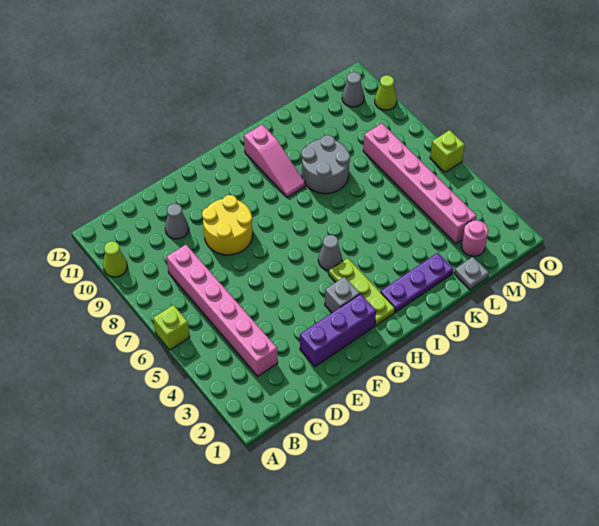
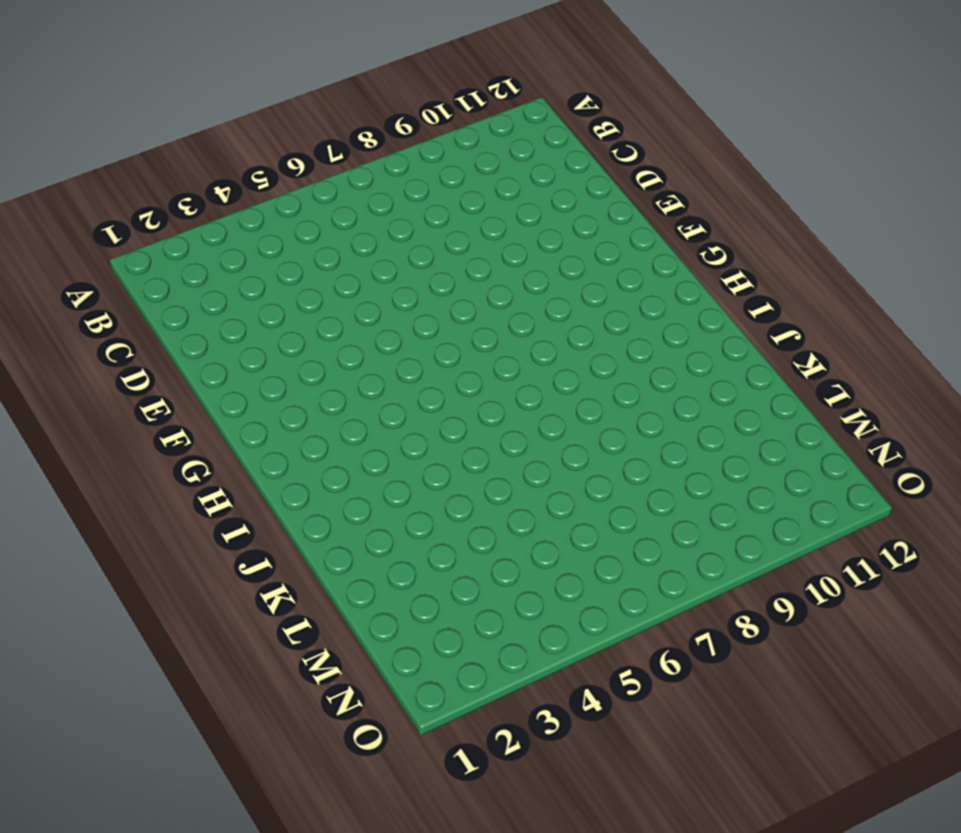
none -> lime brick A6 level 1
none -> lime cone A10 level 1
none -> pink brick C3:C8 level 1

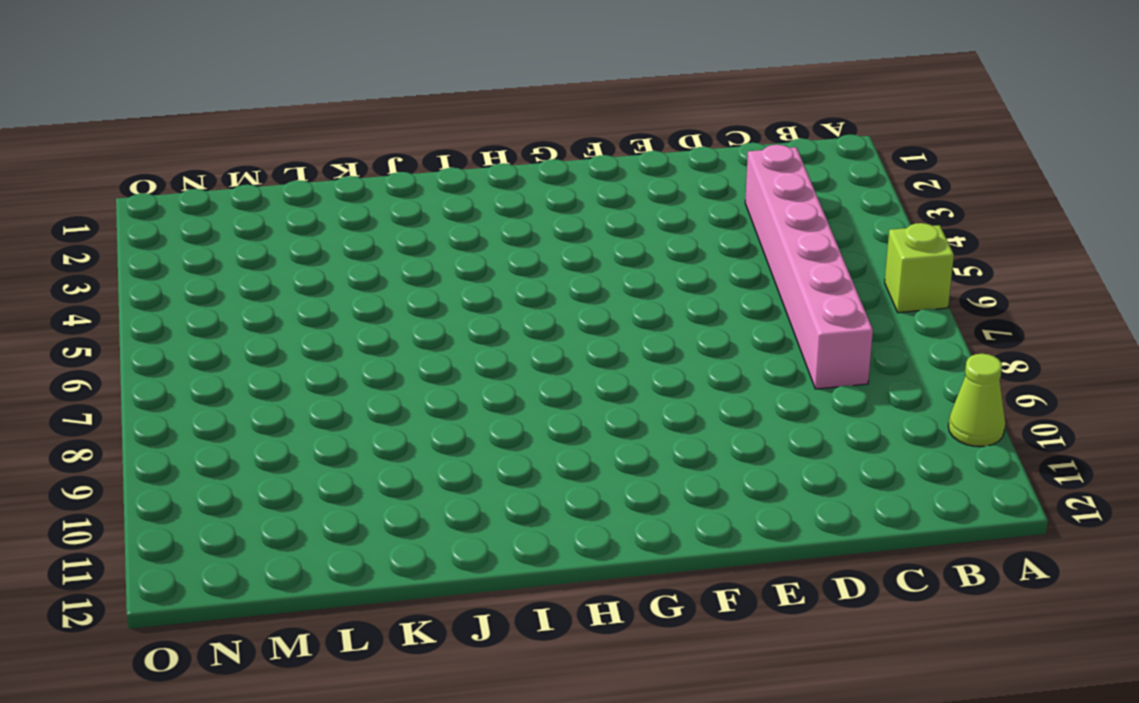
none -> grey cone D10 level 1
none -> purple brick E2:G2 level 1
none -> yellow round brick E8:F9 level 1

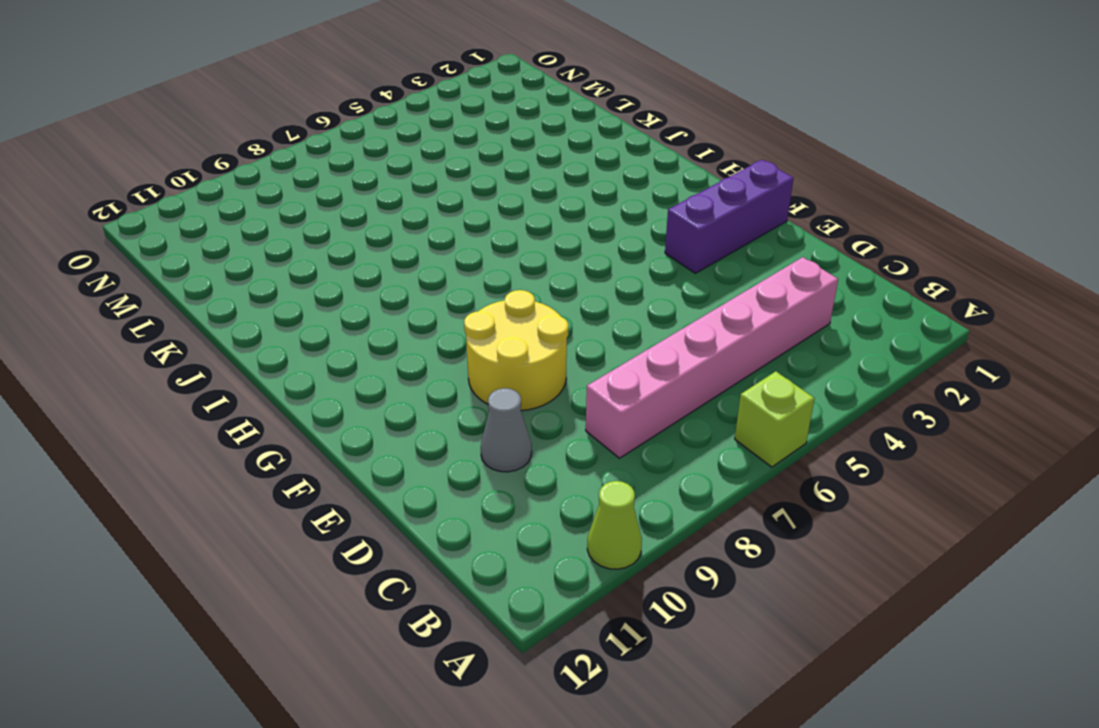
purple brick F1:F3 level 1 -> purple brick E2:G2 level 1
none -> grey brick G3 level 1
none -> lime plate H2:H4 level 1
none -> grey cone H5 level 1

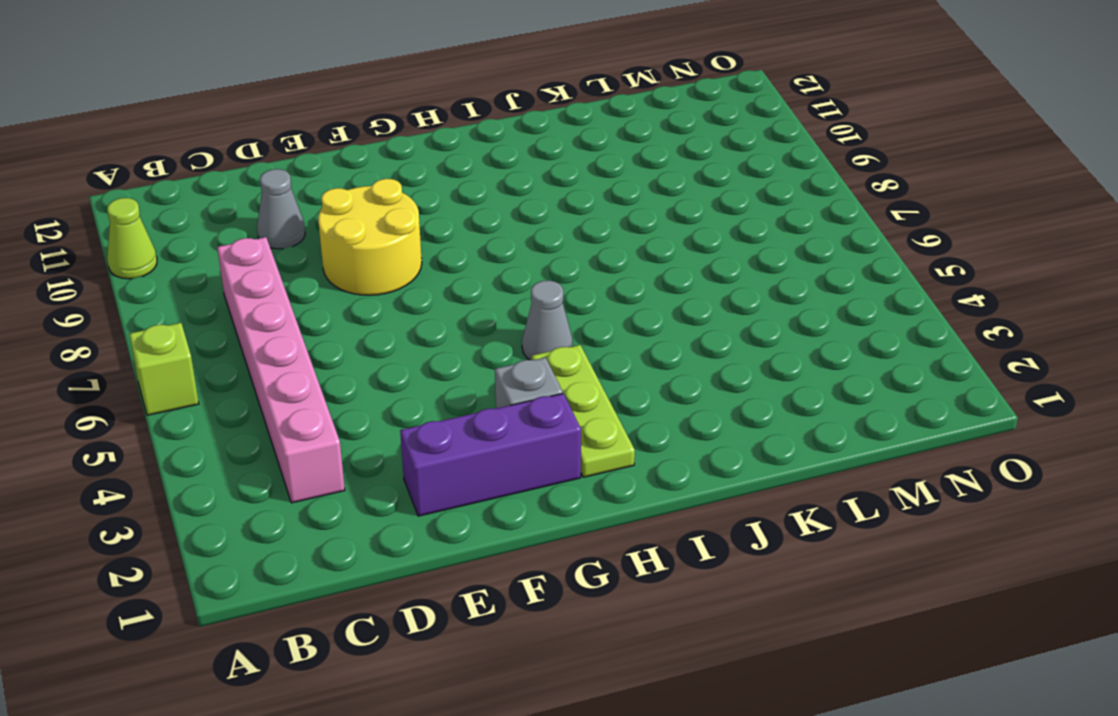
none -> purple plate I2:K2 level 1
none -> pink slope I9:I11 level 1 top 11
none -> grey round brick J8:K9 level 1

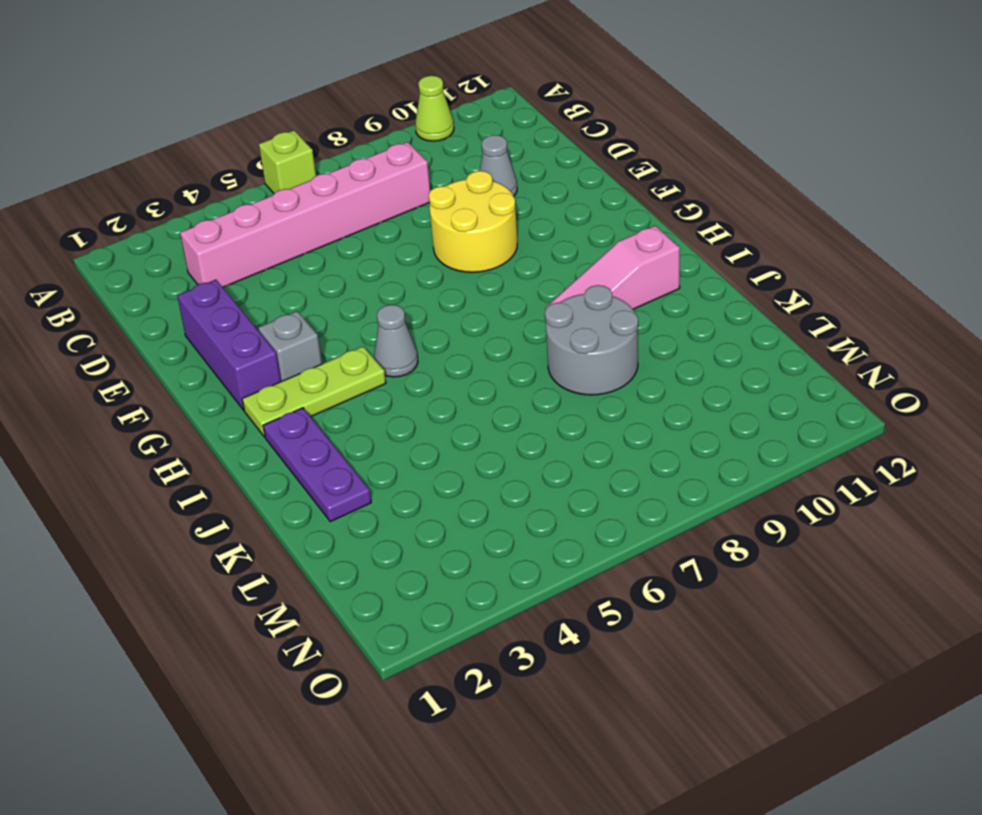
none -> grey plate L1 level 1
none -> pink round brick M2 level 1
none -> pink brick M3:M8 level 1

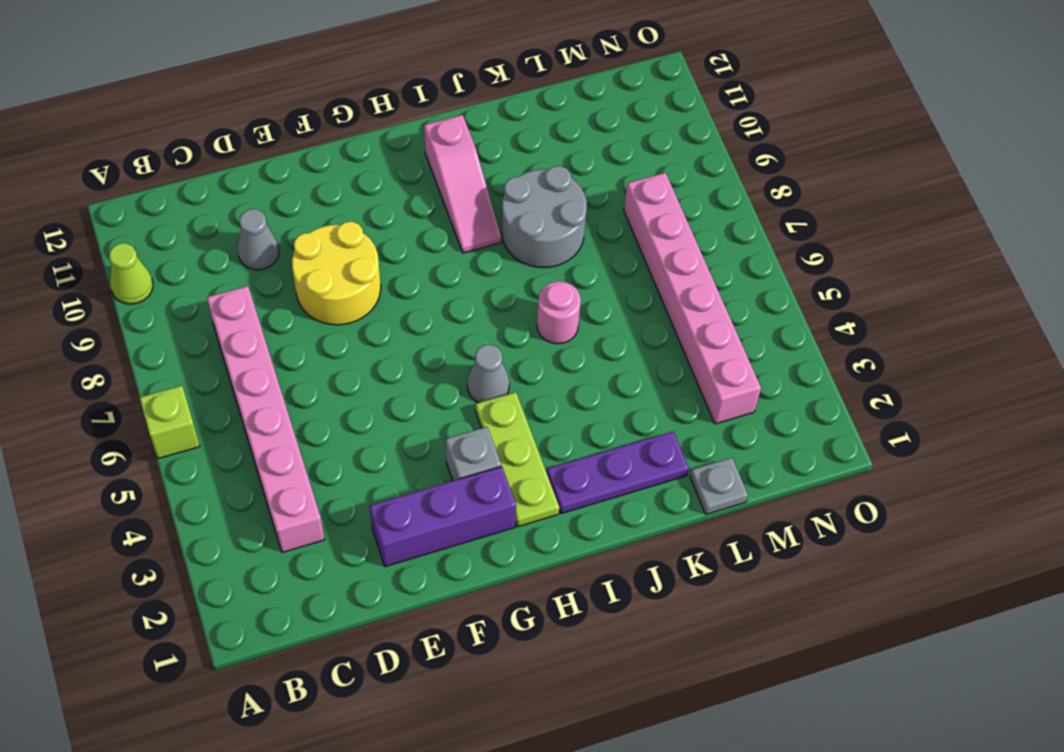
pink round brick J6 level 1 -> pink round brick M2 level 1
none -> grey cone N11 level 1
none -> lime brick O6 level 1
none -> lime cone O10 level 1

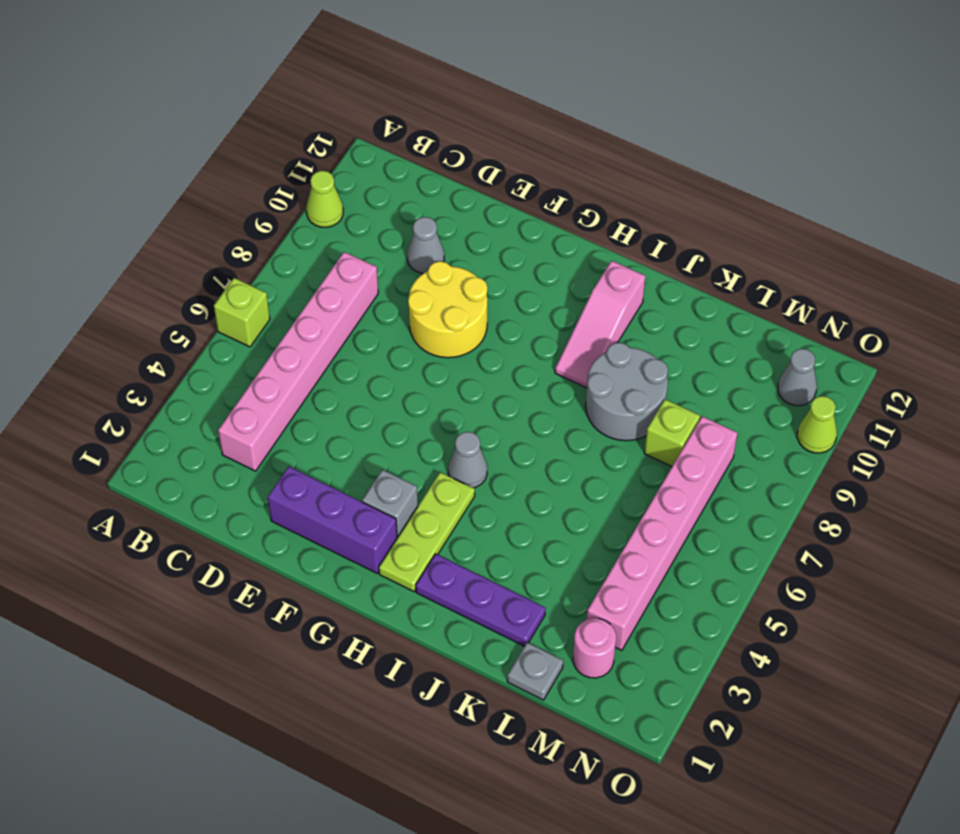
lime brick L8 level 1 -> lime brick O6 level 1

